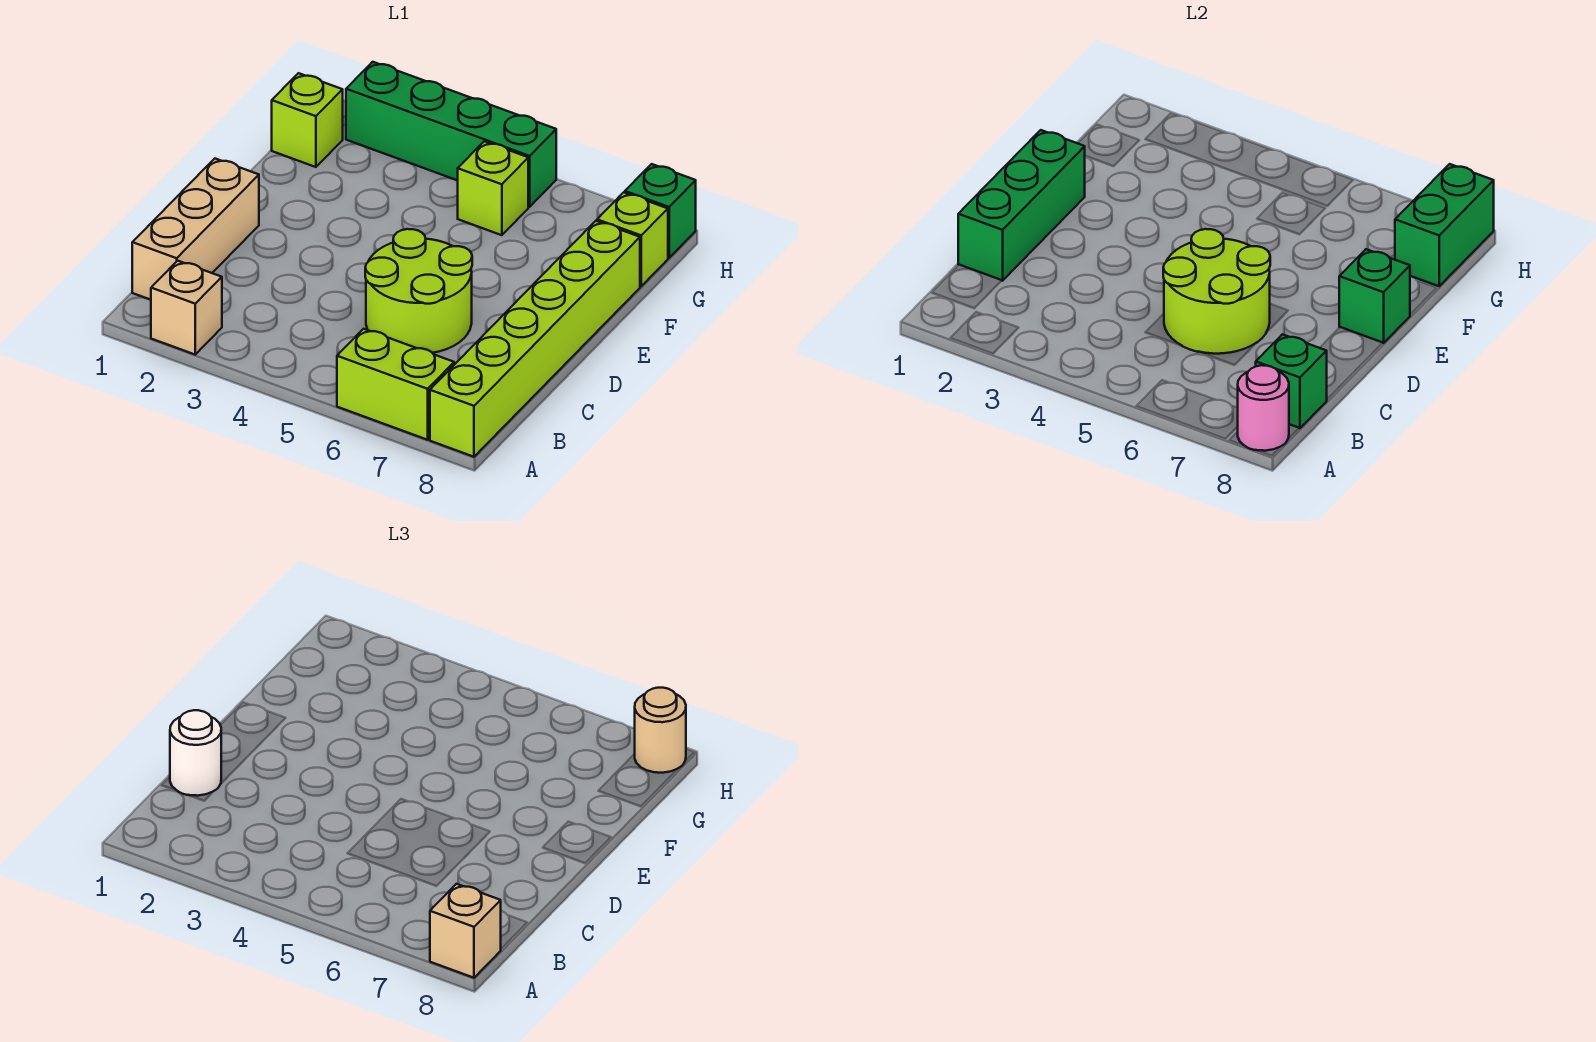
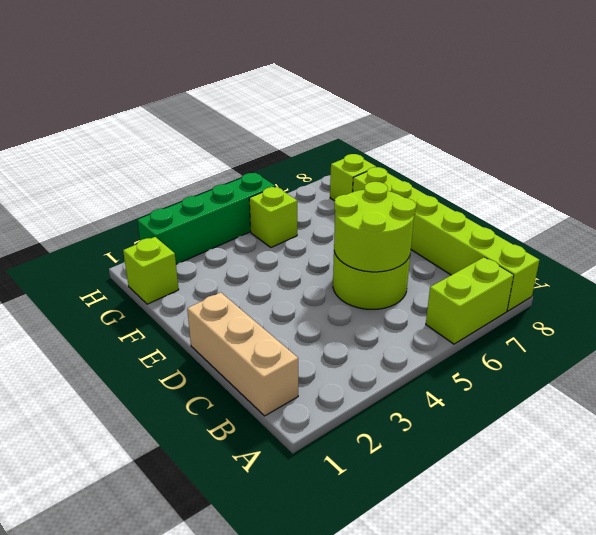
none -> tan brick A2 level 1
none -> green brick H8 level 1
none -> pink round brick A8 level 2

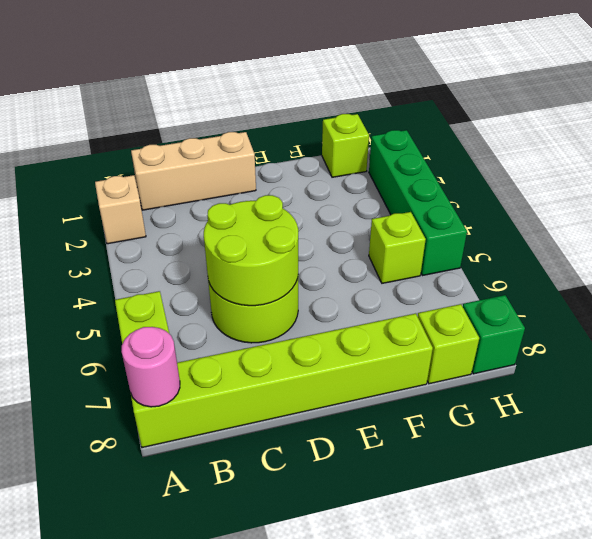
none -> green brick B8 level 2
none -> green brick C1:E1 level 2
none -> green brick E8 level 2

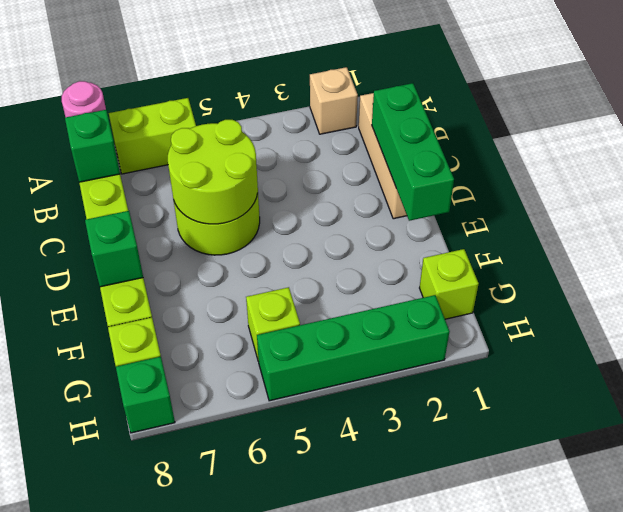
none -> green brick G8:H8 level 2
none -> tan brick A8 level 3
none -> white round brick C1 level 3

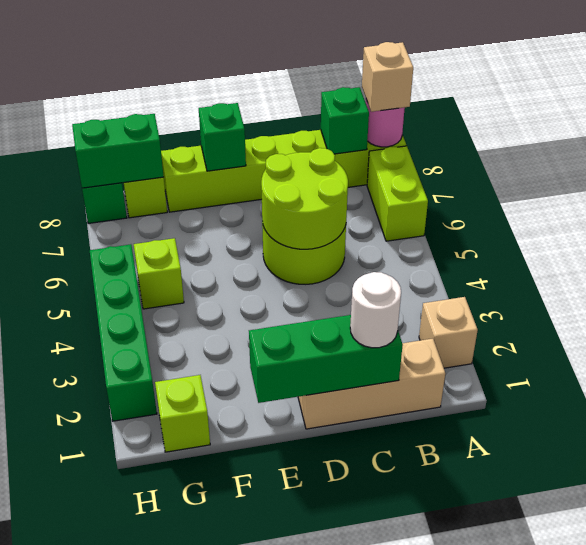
none -> tan round brick H8 level 3

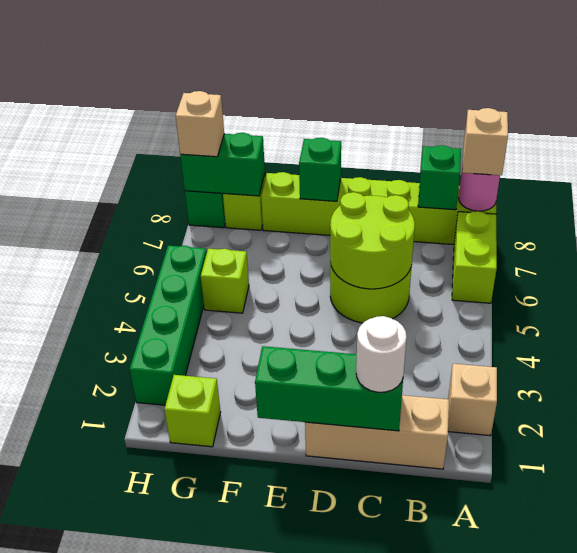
tan brick H8 level 3 -> tan round brick H8 level 3

